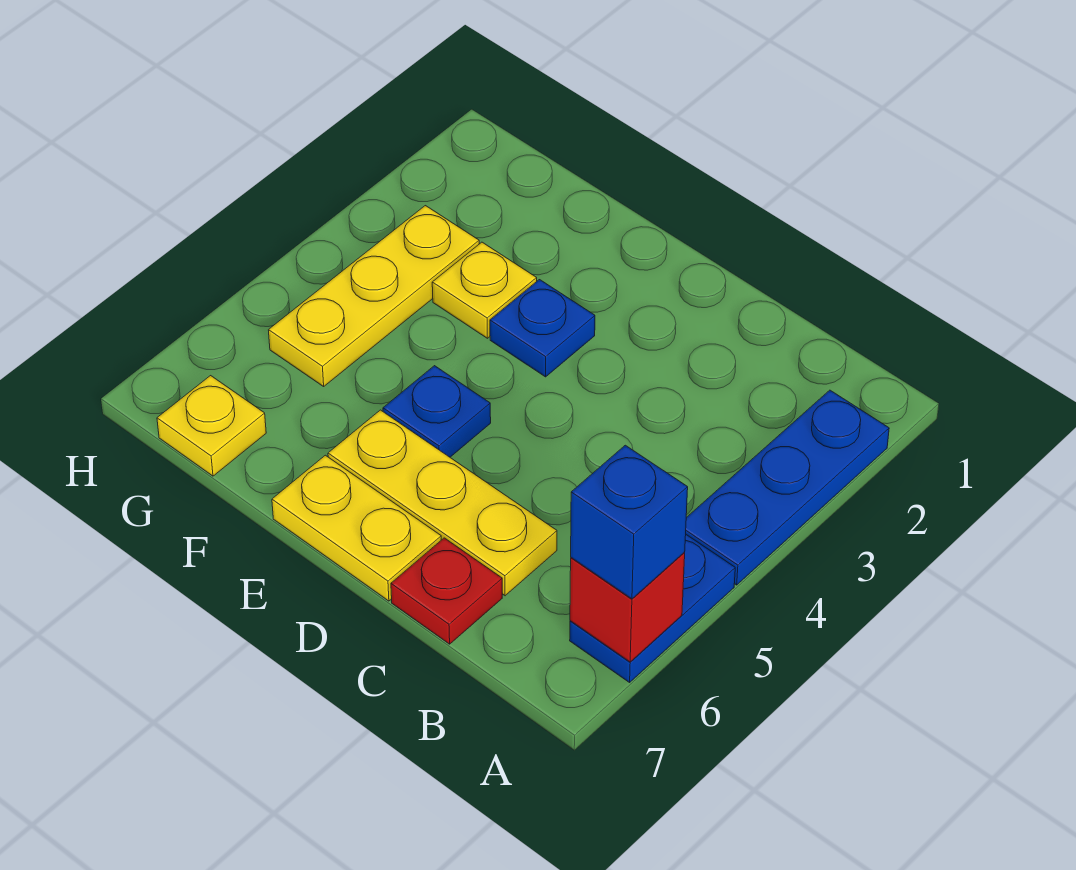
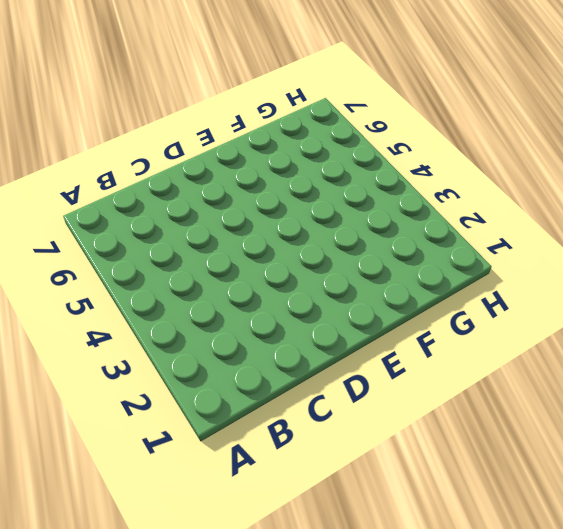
none -> blue plate A2:A4 level 1
none -> blue plate A5:A6 level 1
none -> yellow plate C6:E6 level 1

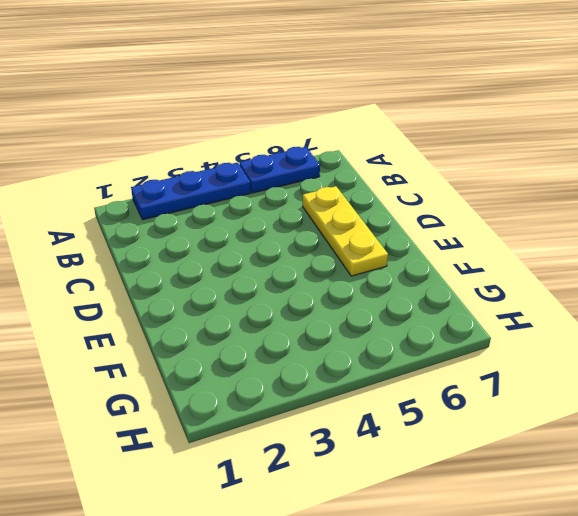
none -> red plate C7 level 1
none -> yellow plate D7:E7 level 1
none -> blue plate E3 level 1

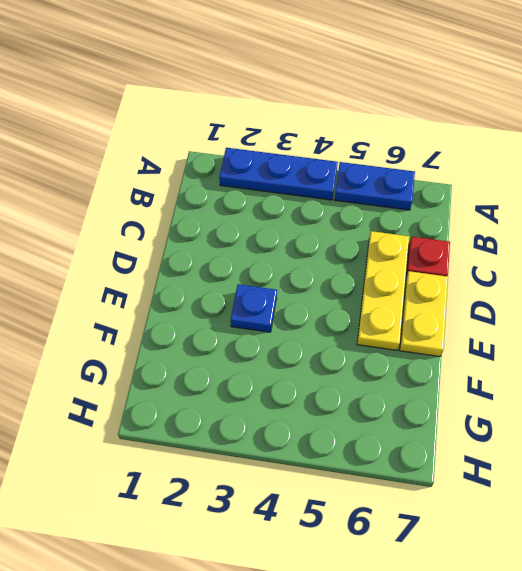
none -> blue plate E5 level 1
none -> yellow plate F3 level 1
none -> yellow plate G3:G5 level 1

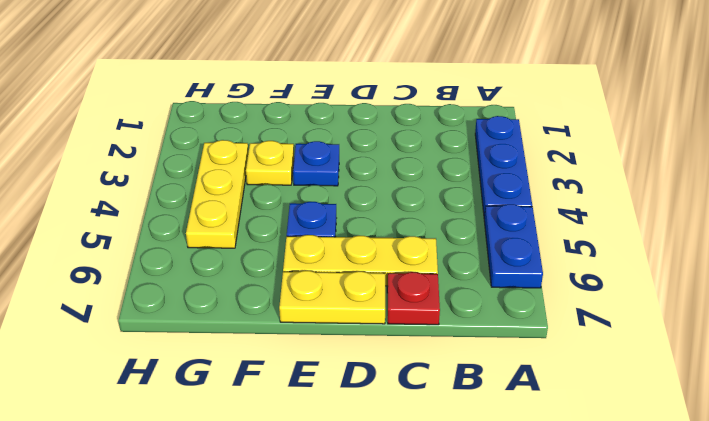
none -> yellow plate G7 level 1
none -> red brick A6 level 2
none -> blue brick A6 level 3

